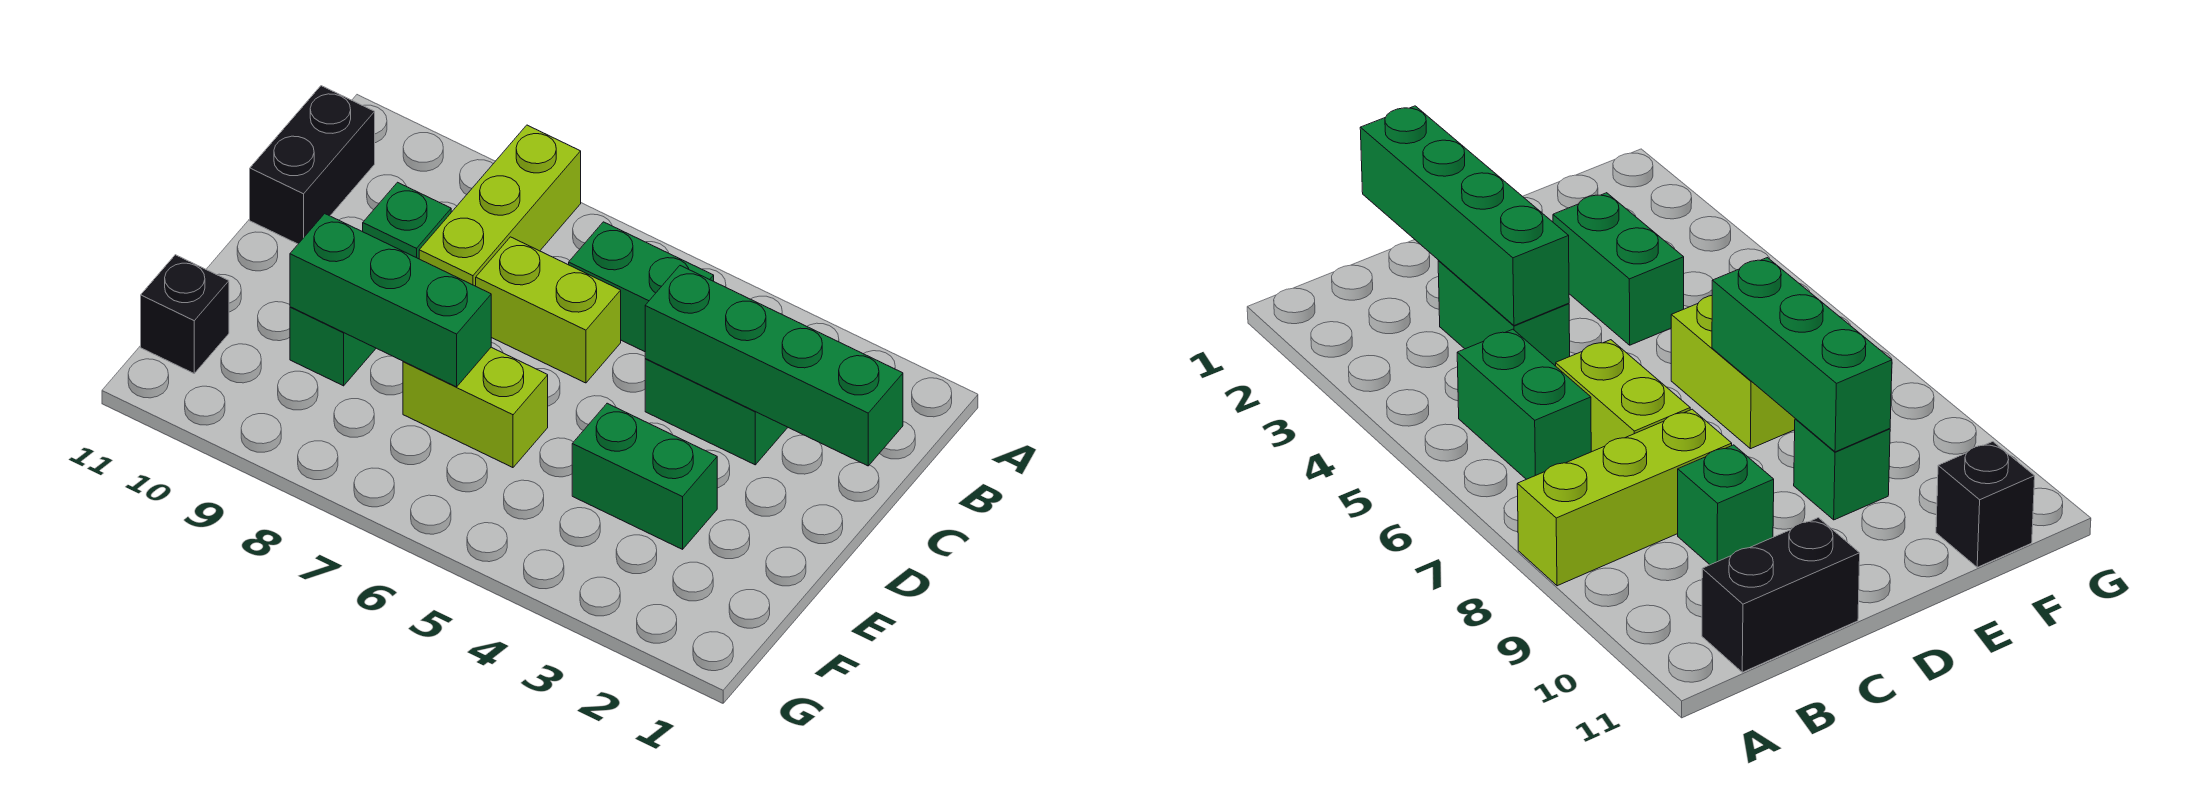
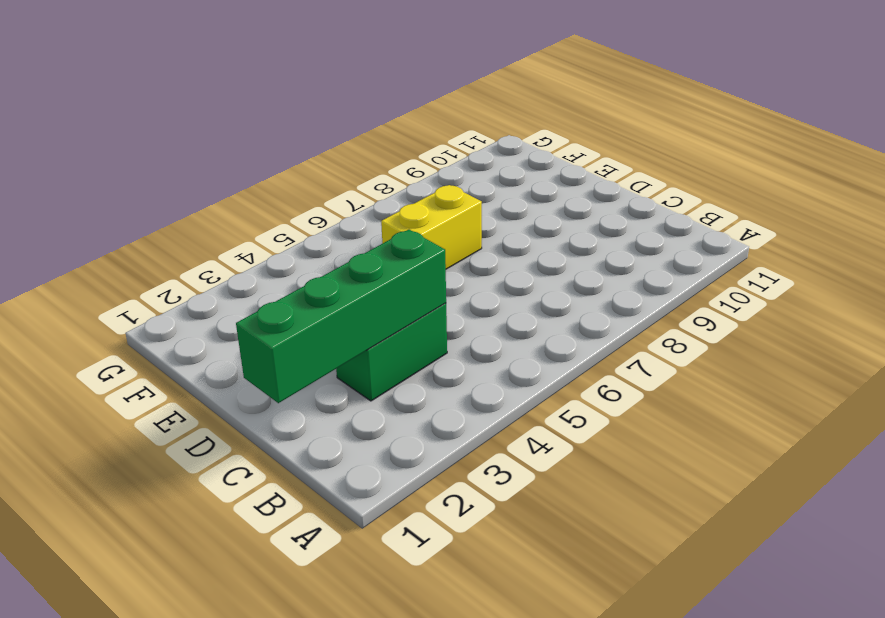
yellow brick E6:E7 level 1 -> lime brick E6:E7 level 1
none -> lime brick A8:C8 level 1
none -> green brick B5:B6 level 1
none -> black brick B11:C11 level 1

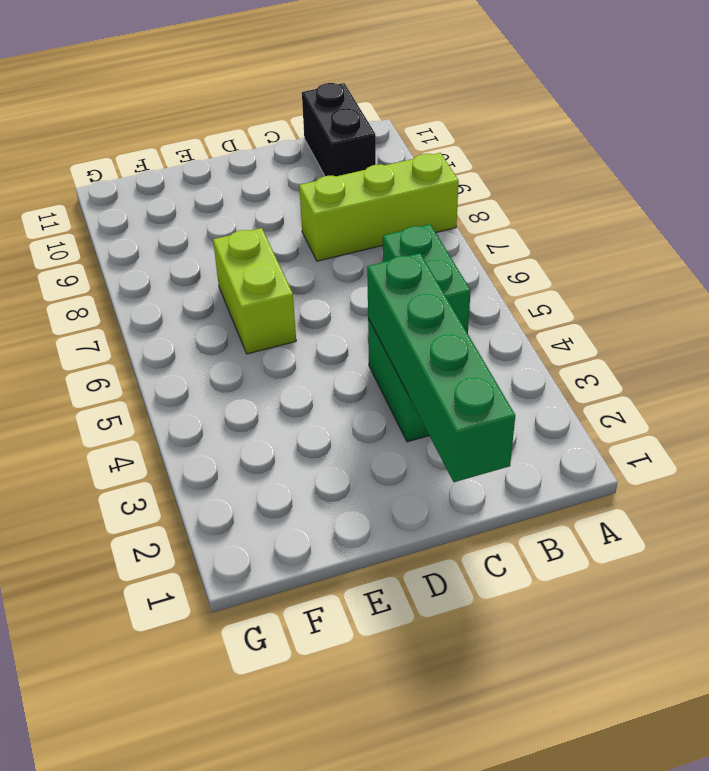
black brick B10:B11 level 1 -> black brick B11:C11 level 1
none -> lime brick C6:C7 level 1
none -> green brick C9 level 1
none -> green brick E3:E4 level 1

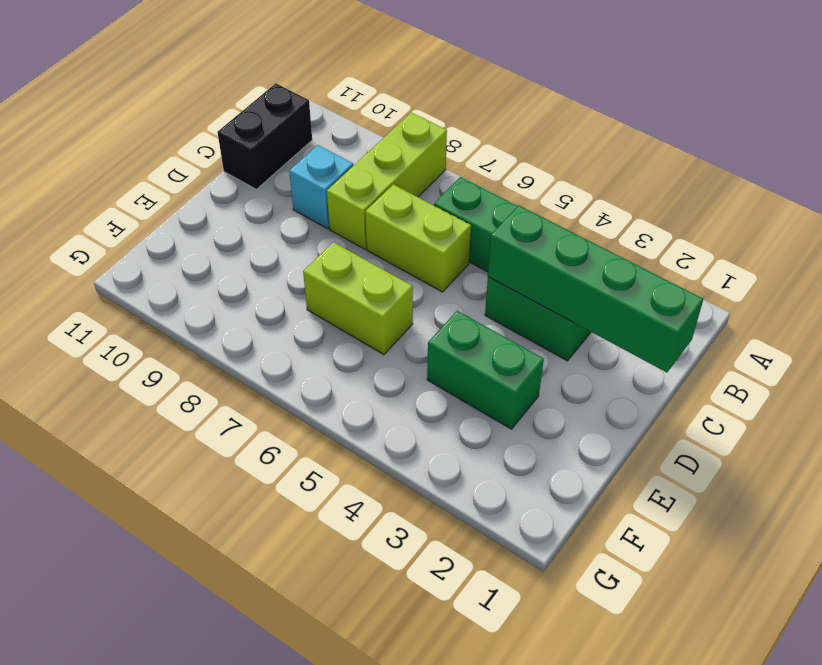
cyan brick C9 level 1 -> green brick C9 level 1
none -> green brick E9 level 1
none -> black brick F11 level 1
none -> green brick E7:E9 level 2

